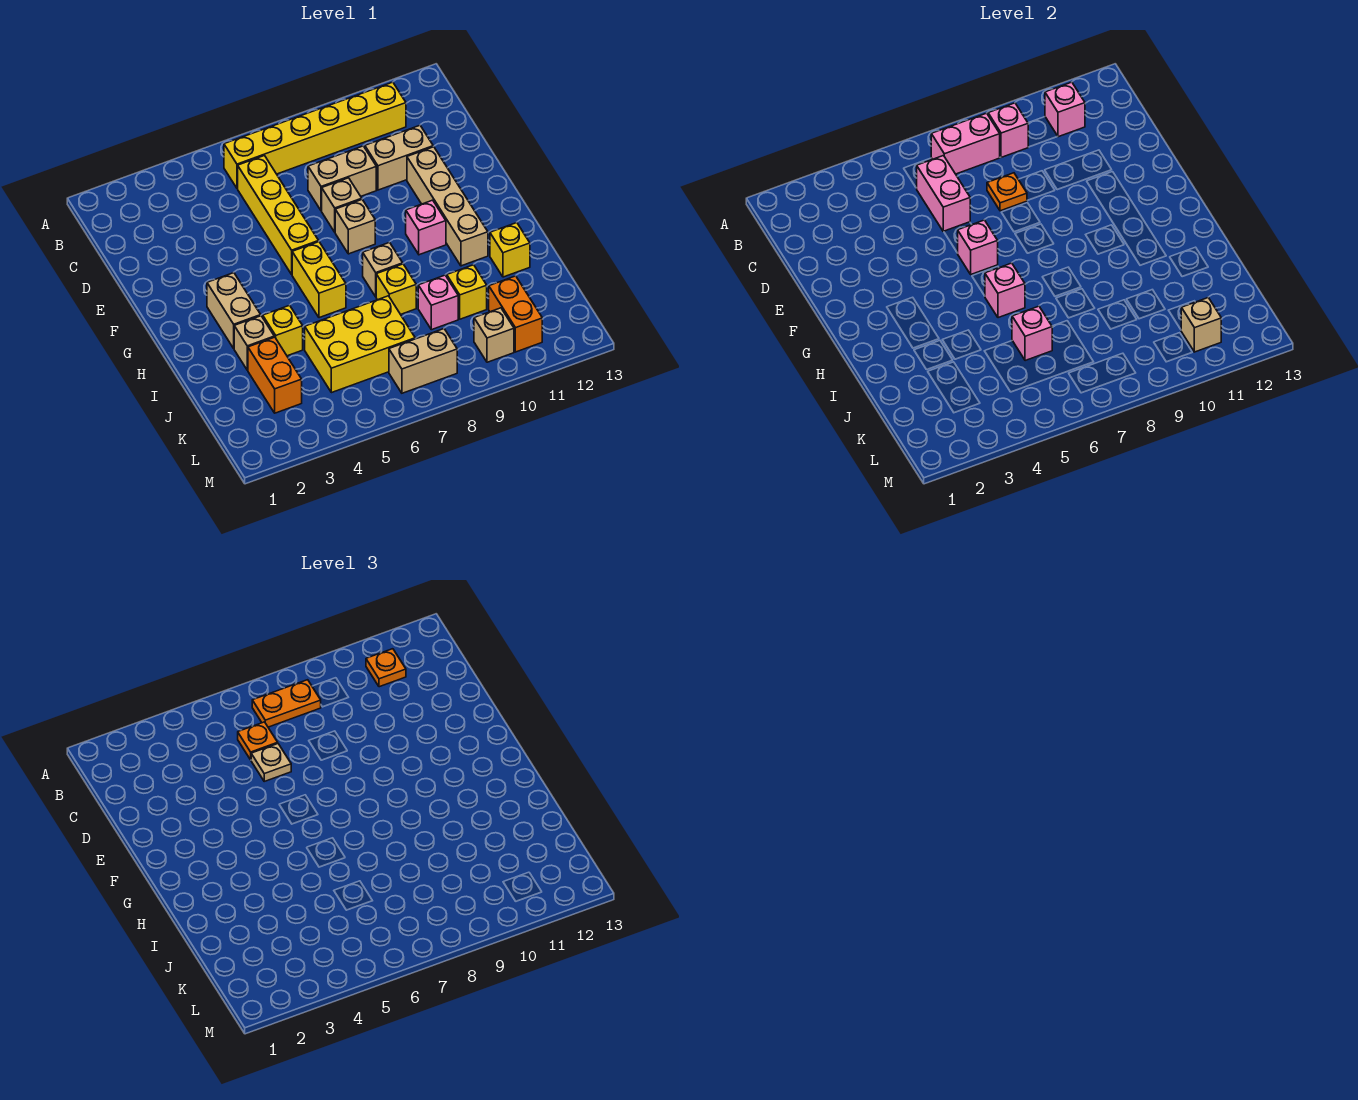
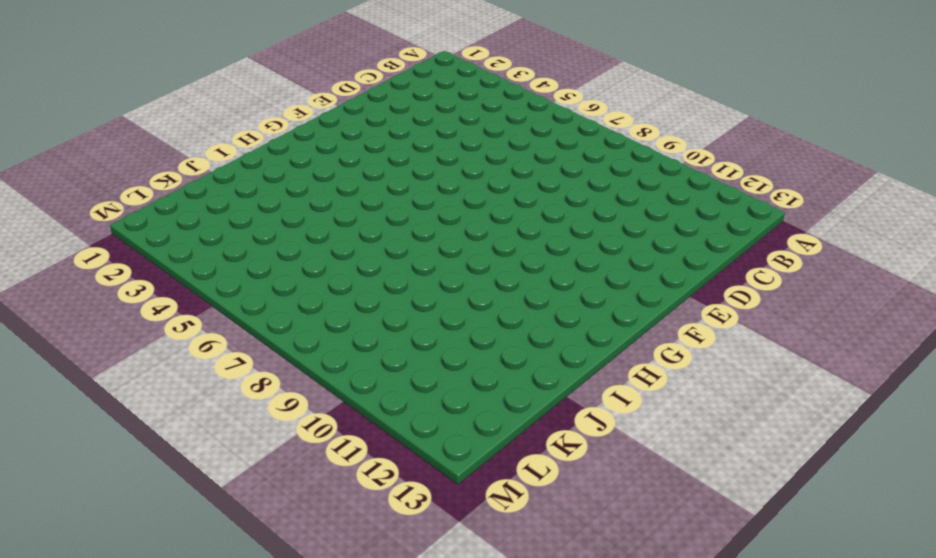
none -> yellow brick B6:B11 level 1
none -> yellow brick C6:F6 level 1
none -> tan brick D8:D9 level 1
none -> tan brick D10:D11 level 1

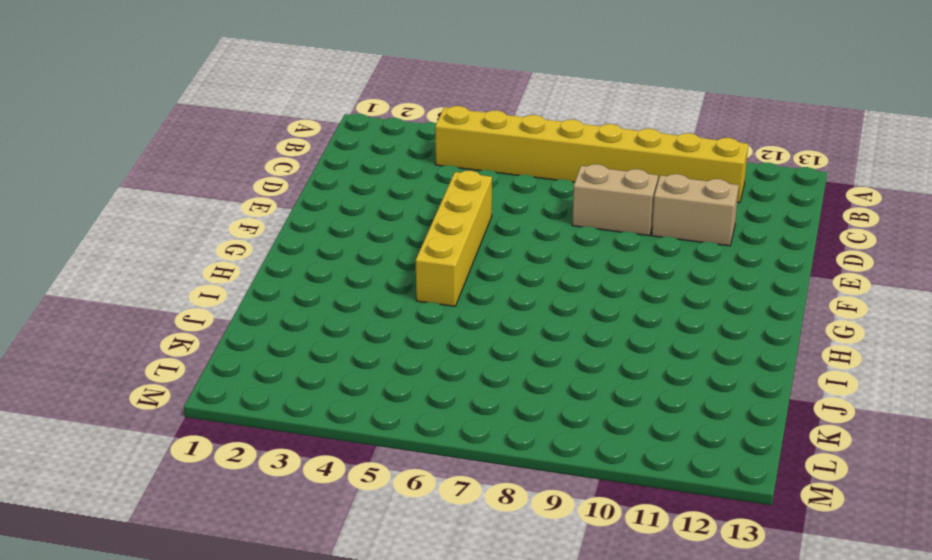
yellow brick B4:B11 level 1 -> yellow brick B6:B11 level 1
yellow brick E5:H5 level 1 -> yellow brick C6:F6 level 1
none -> tan brick E8 level 1
none -> tan brick E11:H11 level 1
none -> tan brick F8 level 1
none -> tan brick G3:H3 level 1

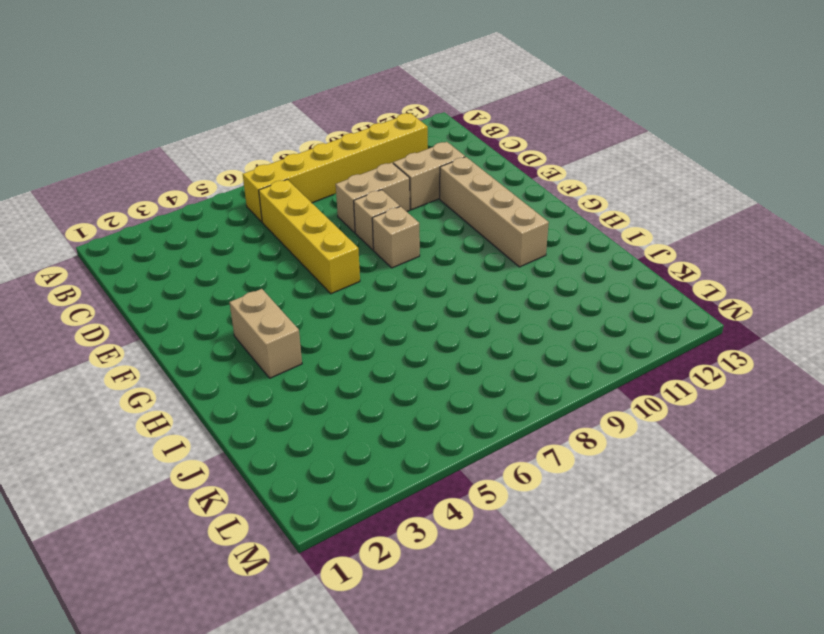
none -> yellow brick G6:H6 level 1
none -> pink brick G10 level 1
none -> tan brick H8 level 1
none -> tan brick I3 level 1

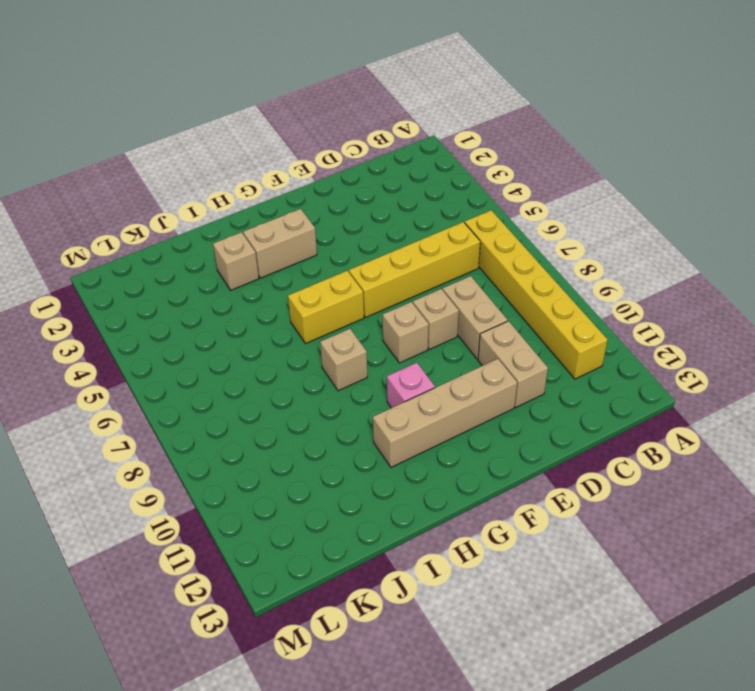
none -> yellow brick I4 level 1
none -> yellow brick I8 level 1
none -> yellow brick I12 level 1
none -> orange brick J3:K3 level 1

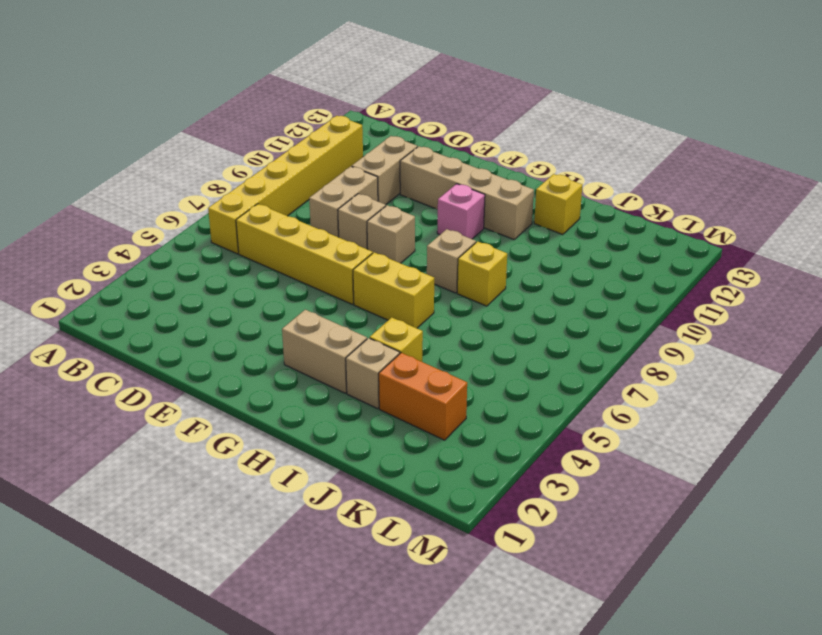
none -> yellow brick J5:K7 level 1
none -> pink brick J9 level 1
none -> yellow brick J10 level 1
none -> orange brick K11:L11 level 1

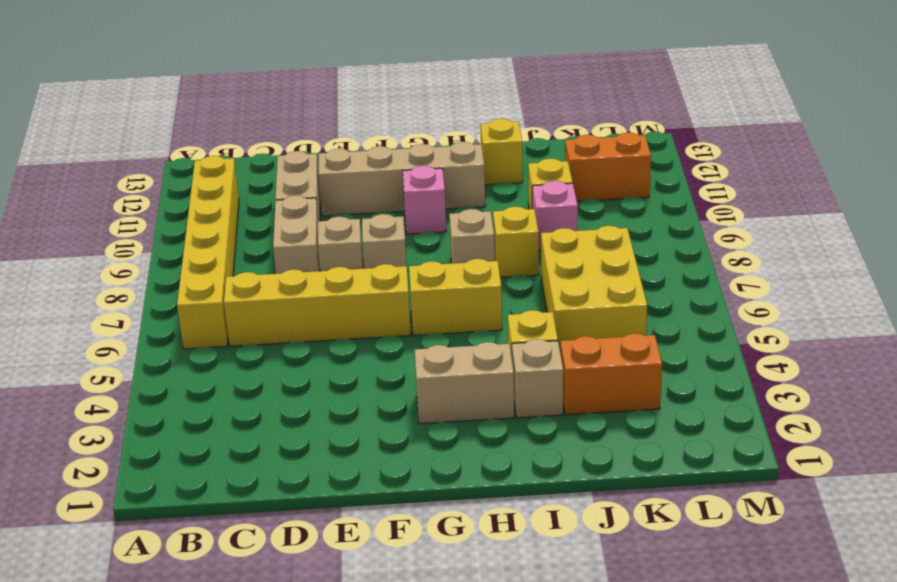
none -> tan brick L7:L8 level 1
none -> tan brick L10 level 1
none -> pink brick B7:B8 level 2
none -> pink brick B9 level 2

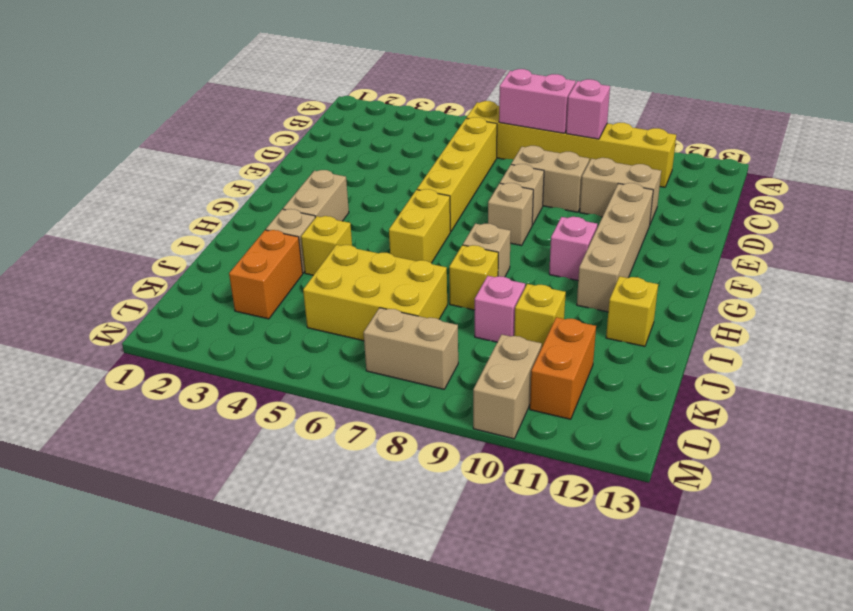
tan brick L10:M10 level 1 -> tan brick L10 level 1
none -> pink brick B11 level 2
none -> pink brick C6:D6 level 2
none -> orange plate D8 level 2
none -> pink brick F6 level 2

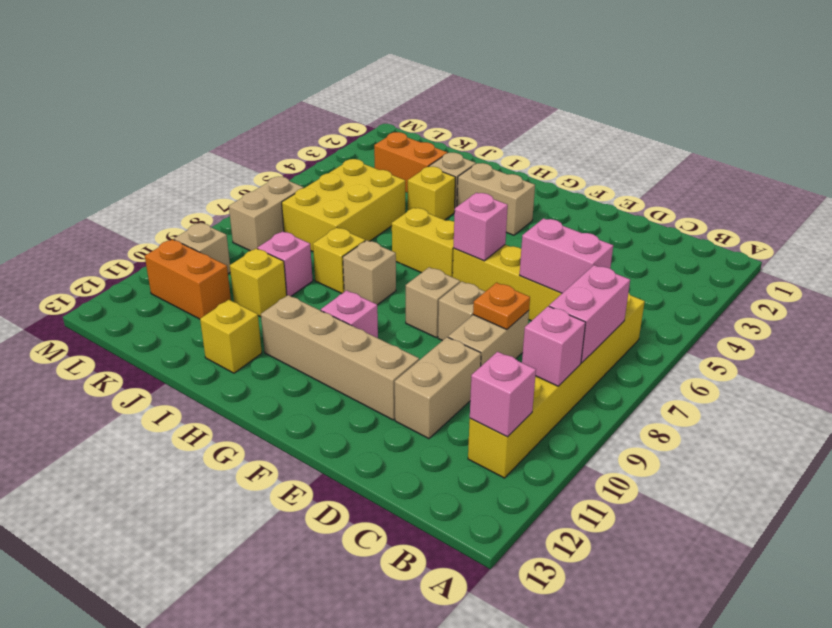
none -> pink brick H6 level 2
none -> pink brick J6 level 2
none -> tan brick L11 level 2
none -> orange plate B7:B8 level 3

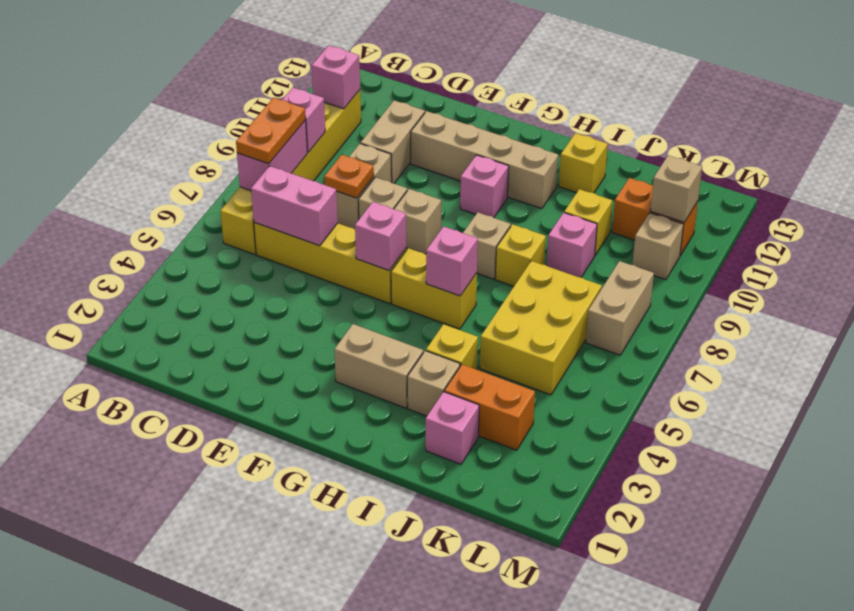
pink brick J2 level 1 -> pink brick J6 level 2
none -> orange plate B11 level 3
none -> orange plate C6 level 3
none -> tan plate D6 level 3

